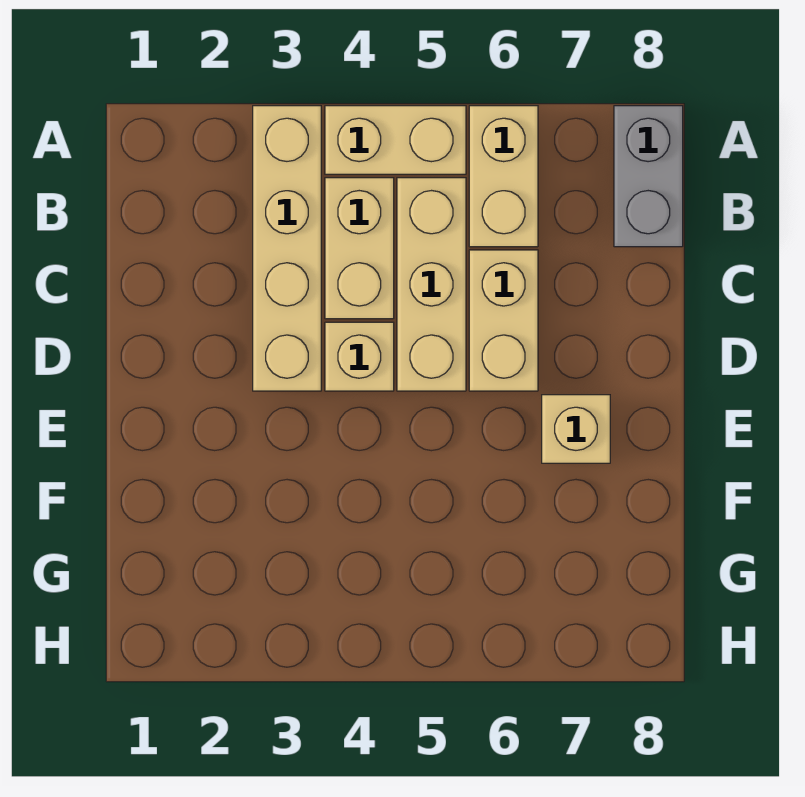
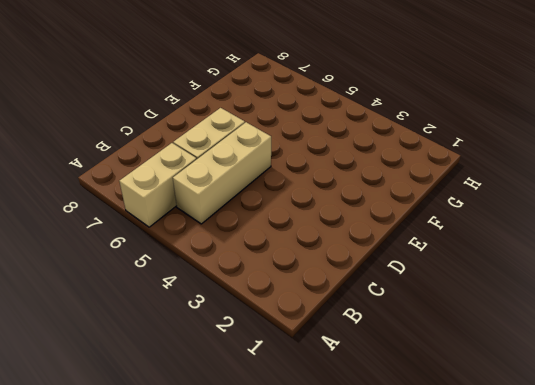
none -> tan brick A3:D3 level 1
none -> tan brick A4:A5 level 1

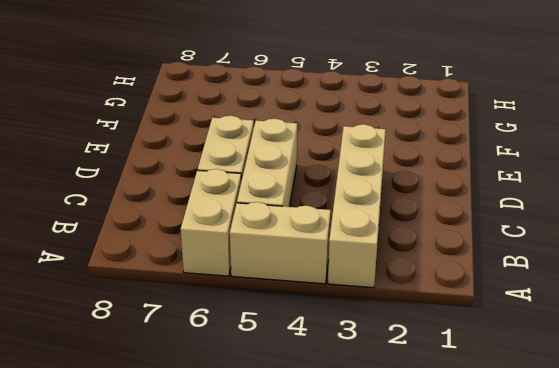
none -> grey brick A8:B8 level 1
none -> tan brick B4:C4 level 1

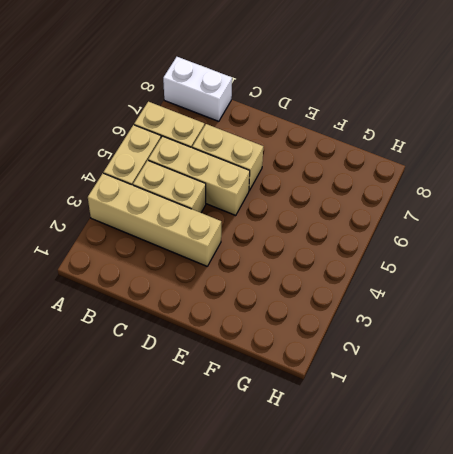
white brick A8:B8 level 1 -> grey brick A8:B8 level 1
none -> tan brick D4 level 1
none -> tan brick E7 level 1

